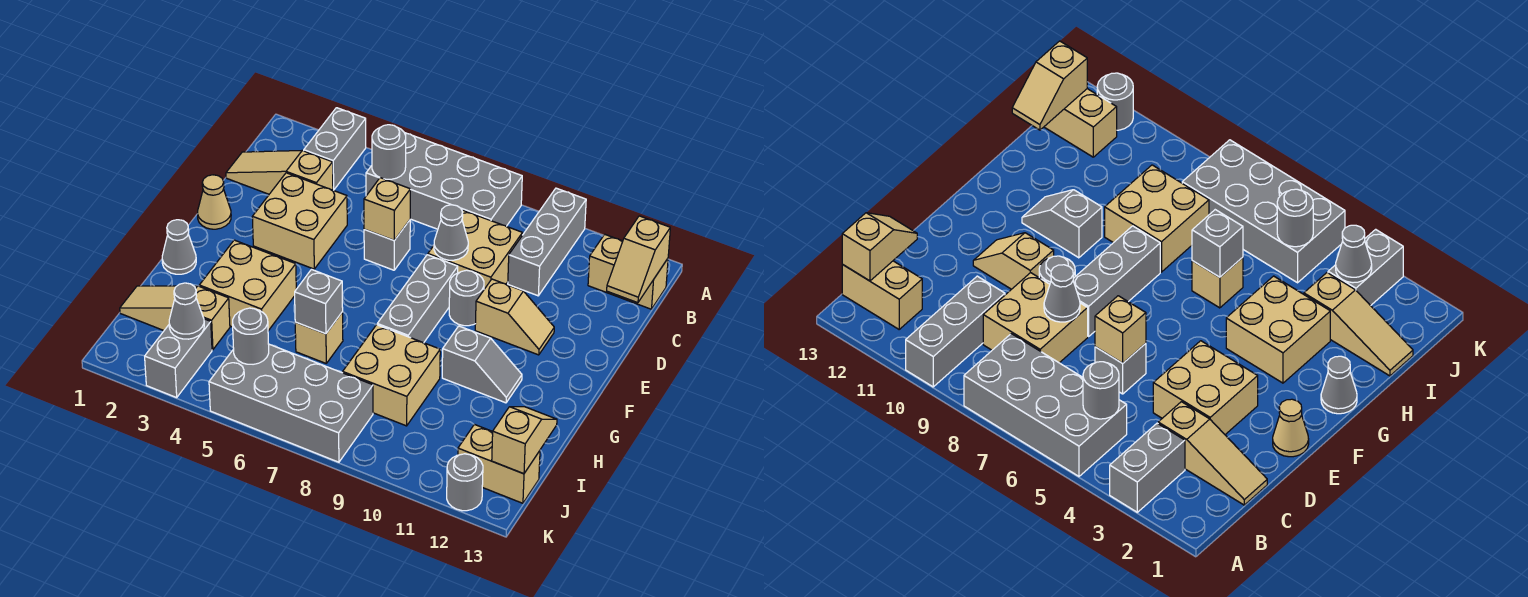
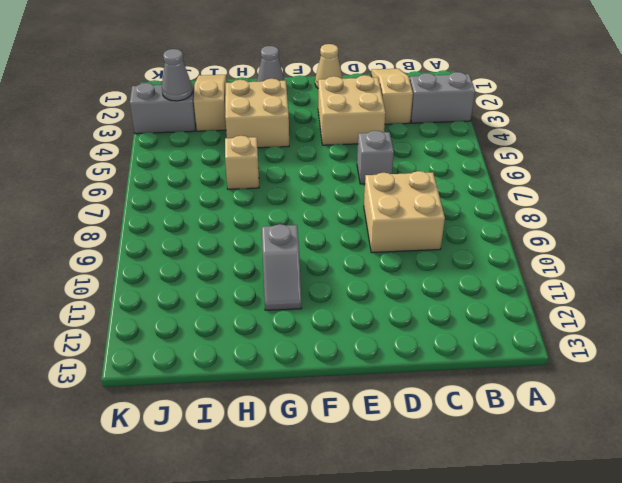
none -> grey brick A5:B8 level 1
none -> grey brick A10:C10 level 1
none -> tan brick B12:B13 level 1
none -> grey brick E8:G8 level 1

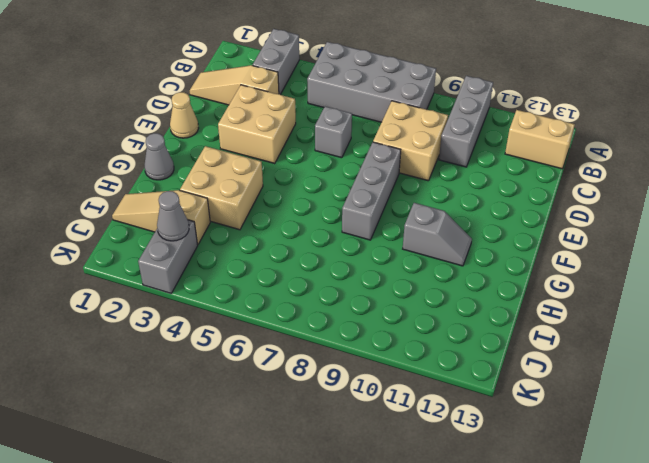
none -> grey round brick E9 level 1
none -> tan slope E10:E11 level 1 top 10
none -> tan brick H6 level 1
none -> tan brick H8:I9 level 1

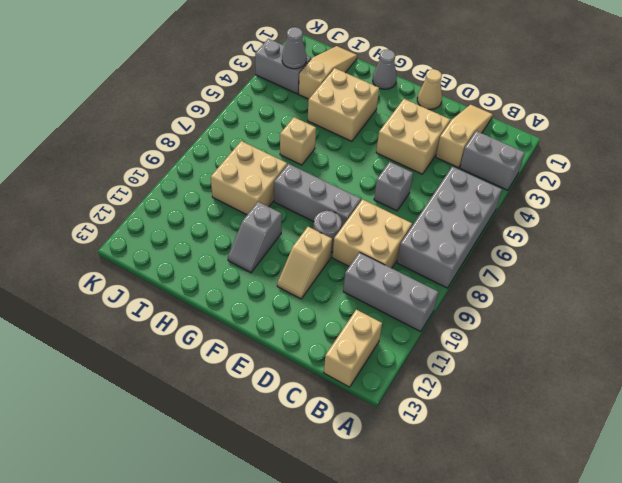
none -> grey brick J5:K8 level 1
none -> tan brick J12:J13 level 1
none -> grey round brick K12 level 1
none -> grey round brick B5 level 2

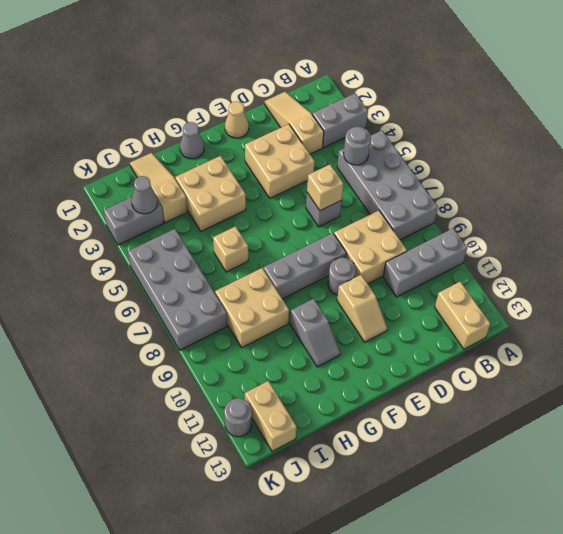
none -> tan slope B13:C13 level 2 top B
none -> grey cone D8 level 2
none -> grey brick H6 level 2
none -> tan slope I13:J13 level 2 top J

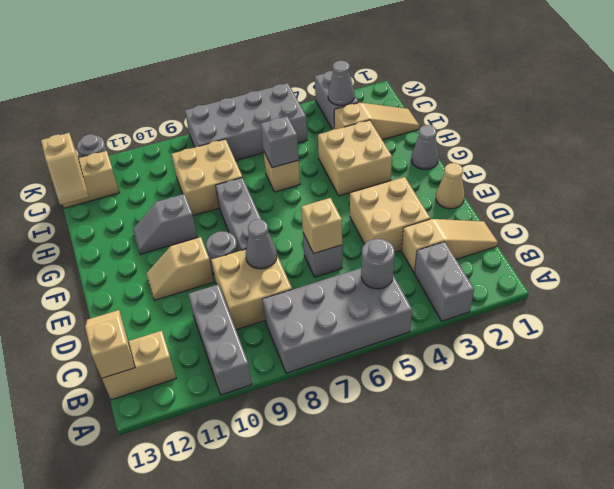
none -> grey round brick J5 level 2

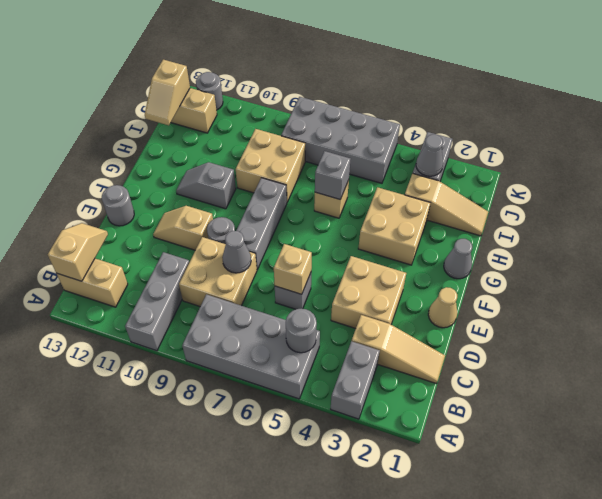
grey round brick E13 level 1 -> grey round brick J5 level 2

